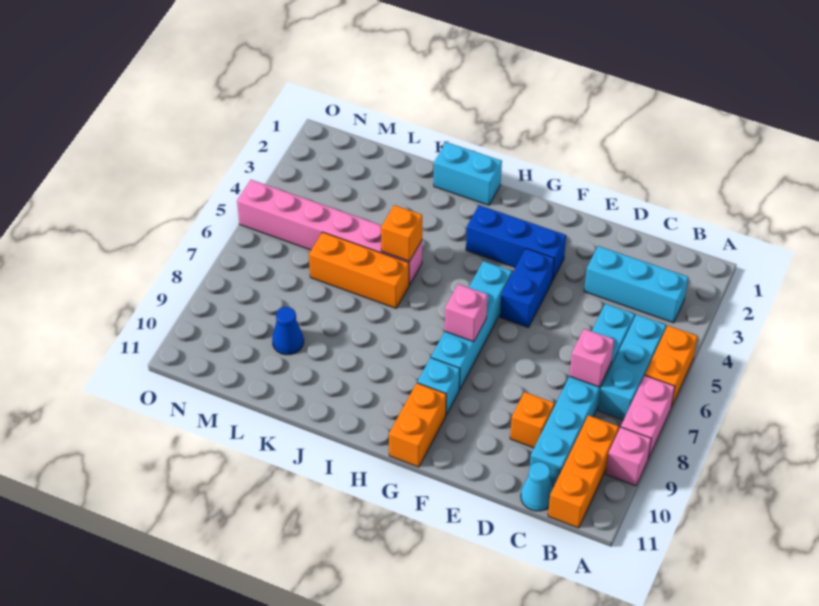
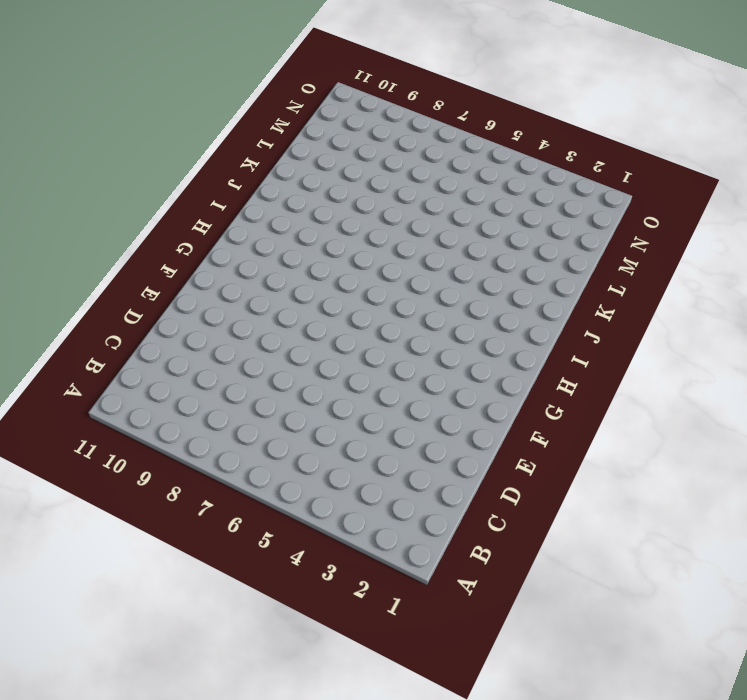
none -> orange brick A5:A6 level 1
none -> pink brick A7:A8 level 1
none -> pink brick A9 level 1

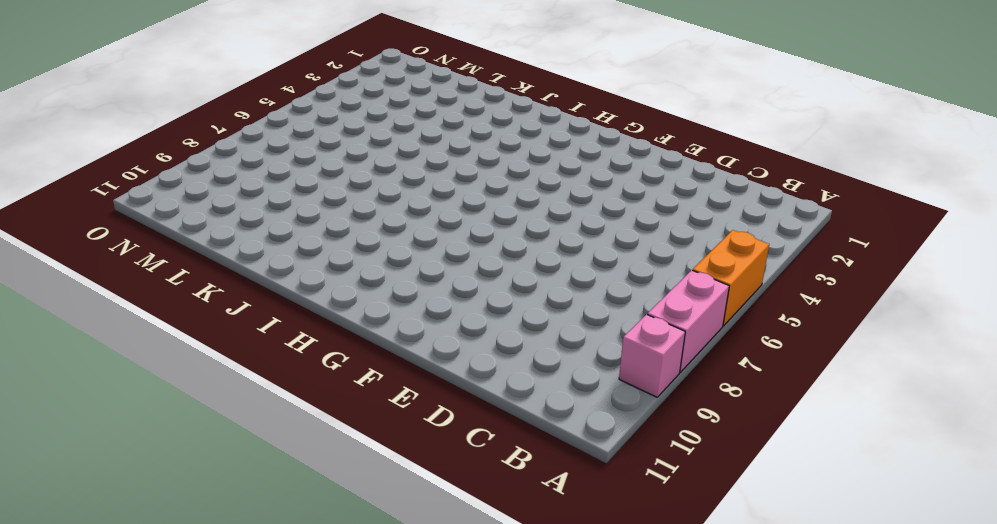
none -> cyan brick B3:D3 level 1
none -> cyan brick B5:B7 level 1
none -> orange brick B9:B11 level 1

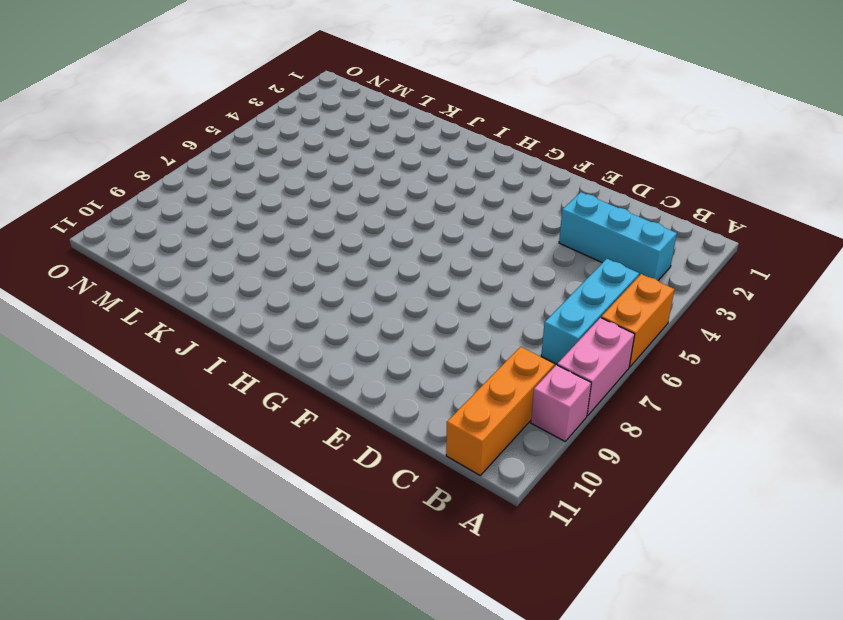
none -> cyan brick C5:C10 level 1
none -> cyan cone C11 level 1
none -> orange brick D9 level 1

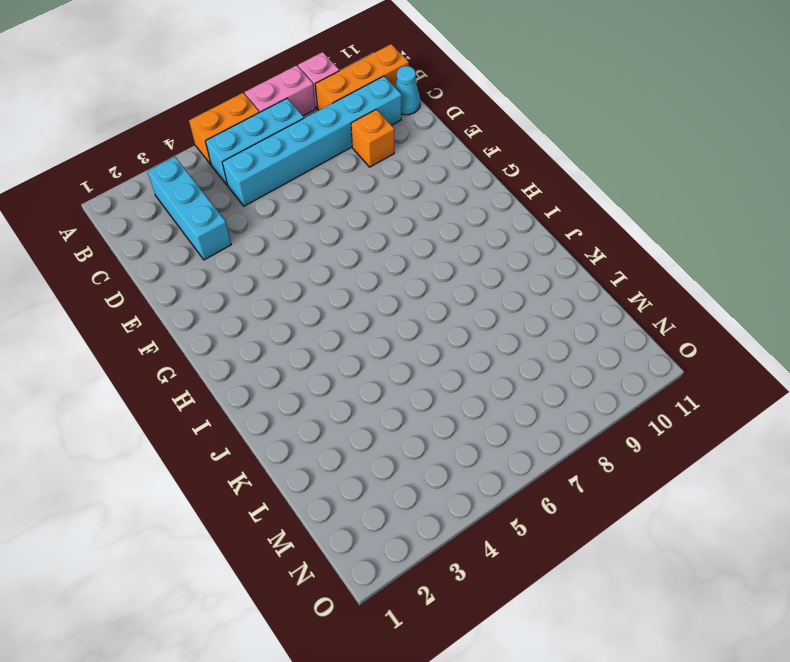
none -> blue brick F3:H3 level 1
none -> blue brick F4:F5 level 1
none -> cyan brick G5:G8 level 1

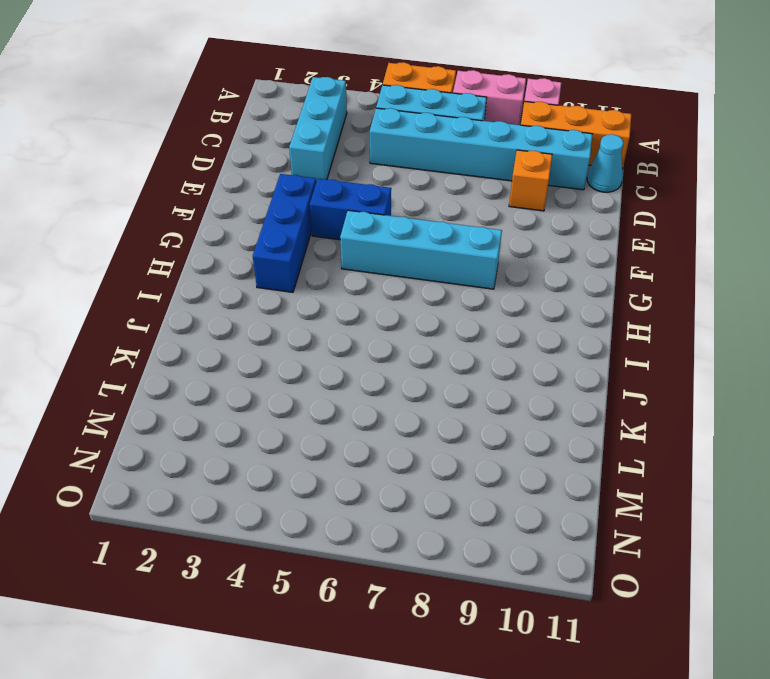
none -> cyan brick G9 level 1
none -> orange brick G10:G11 level 1
none -> cyan brick I1:J1 level 1

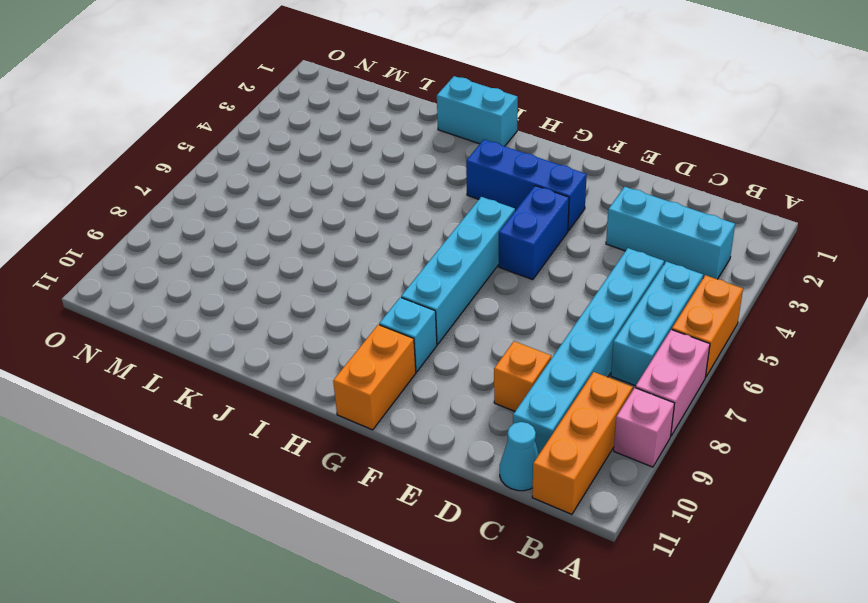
none -> pink brick J5:O5 level 1
none -> orange brick J6:L6 level 1
none -> blue cone L9 level 1

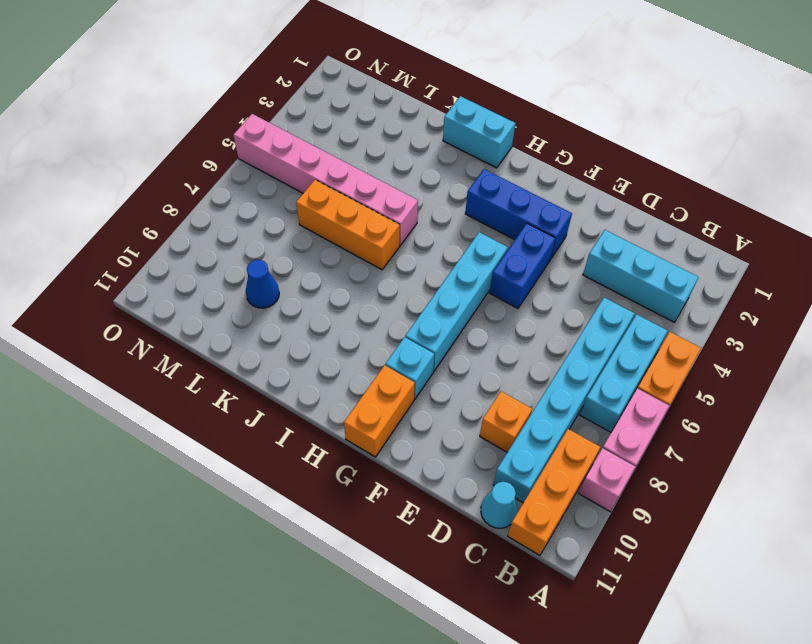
none -> pink brick C7 level 2
none -> pink brick G7 level 2
none -> orange brick J5 level 2

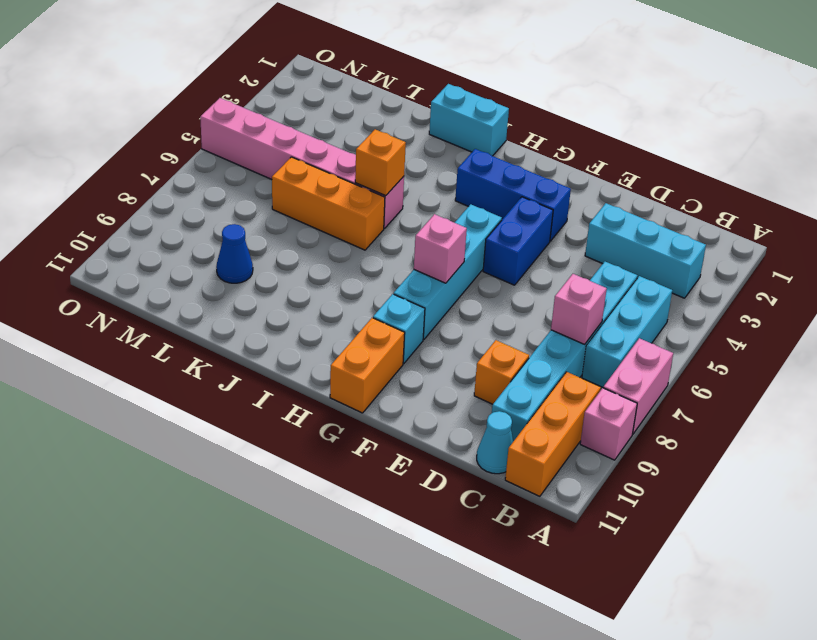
none -> orange brick A5:A6 level 1

